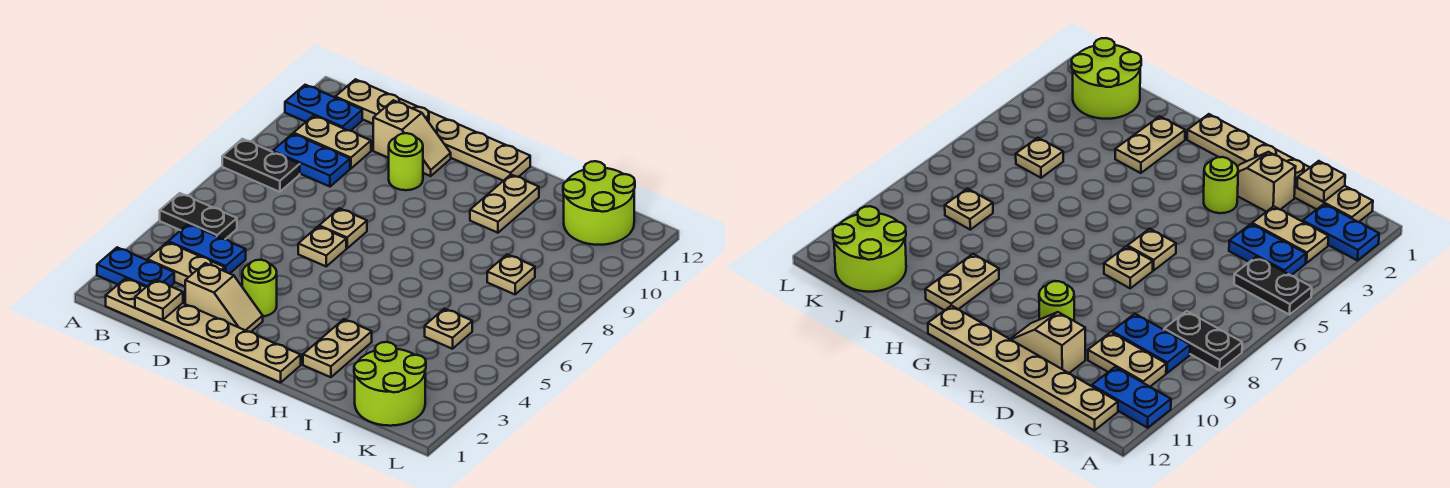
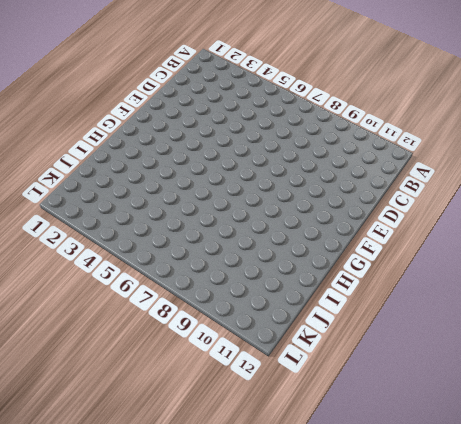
none -> blue plate A2:B2 level 1
none -> black plate A5:B5 level 1
none -> black plate A8:B8 level 1

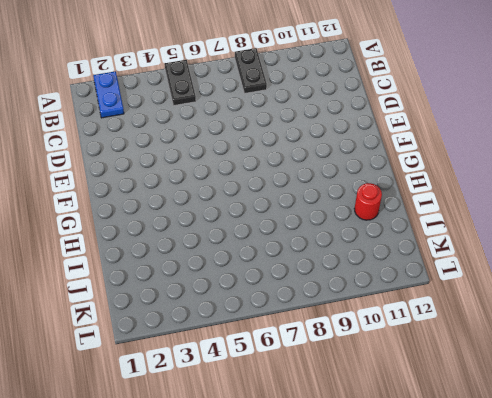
red round brick I11 level 1 -> none
none -> blue plate A11:B11 level 1
none -> tan plate B1:G1 level 1
none -> tan plate B3:C3 level 1

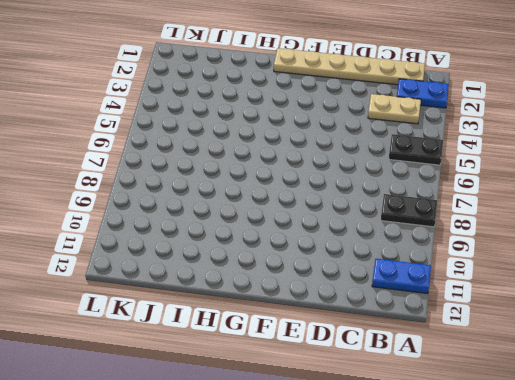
none -> blue plate B4:C4 level 1
none -> blue plate B9:C9 level 1
none -> tan plate B10:C10 level 1

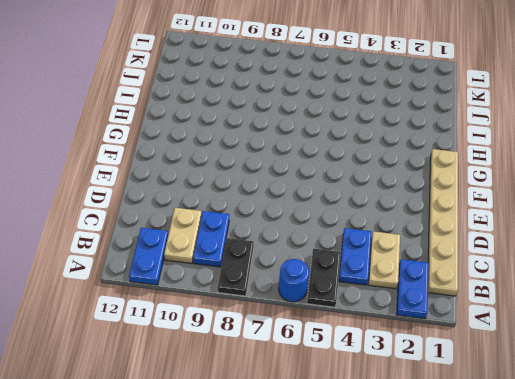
blue round brick A6 level 1 -> none
none -> tan plate B12:G12 level 1
none -> tan slope D2:E2 level 1 top D
none -> tan slope D11:E11 level 1 top D

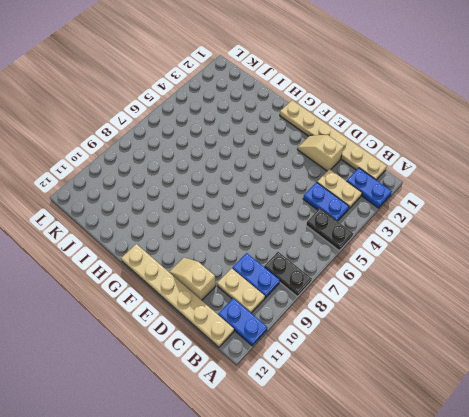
none -> lime round brick E3 level 1
none -> tan plate E6 level 1
none -> tan plate E7 level 1

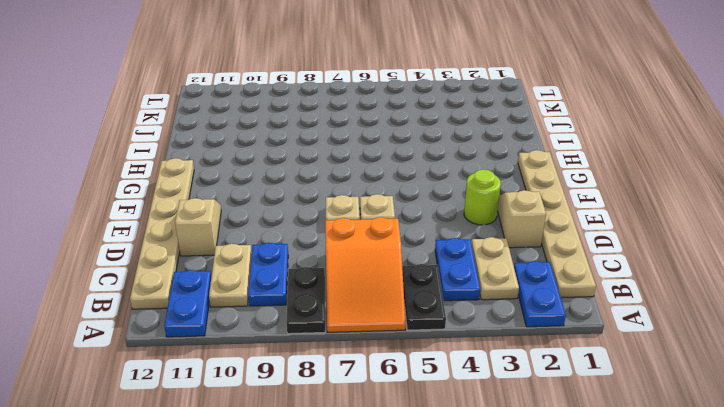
orange slope A6:C7 level 1 top C -> none
none -> lime round brick E10 level 1
none -> tan plate H2:H3 level 1
none -> tan plate H10:H11 level 1

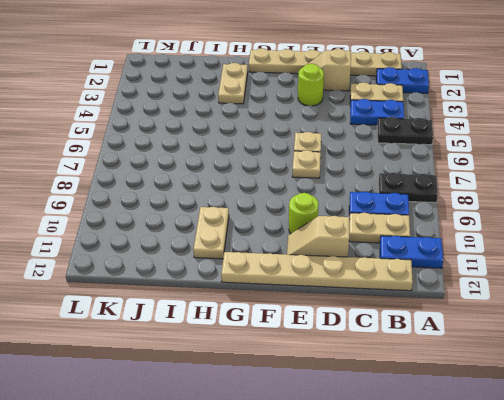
none -> lime round brick J1:K2 level 1
none -> tan plate J5 level 1
none -> tan plate J8 level 1

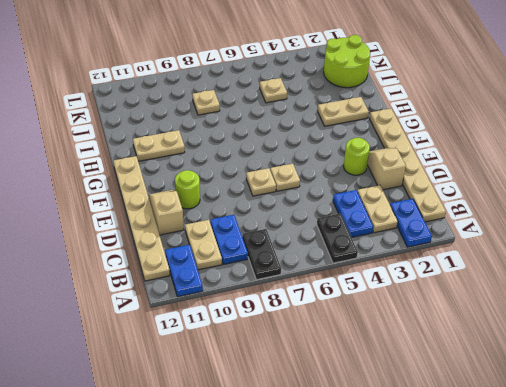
none -> lime round brick J11:K12 level 1
none -> tan plate C1 level 2

